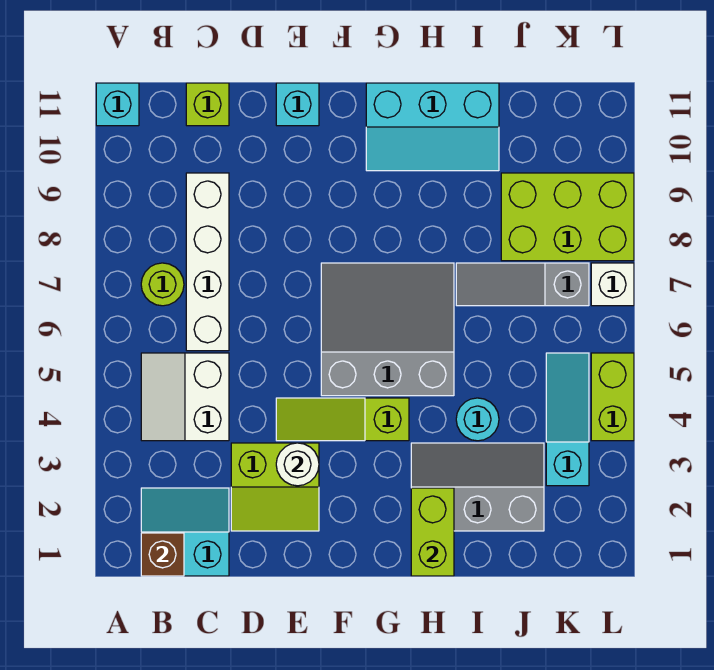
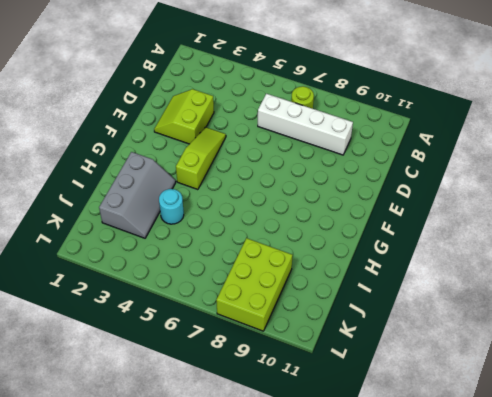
none -> cyan brick A11 level 1
none -> cyan slope B1:C2 level 1 top 1
none -> white slope B4:C5 level 1 top C

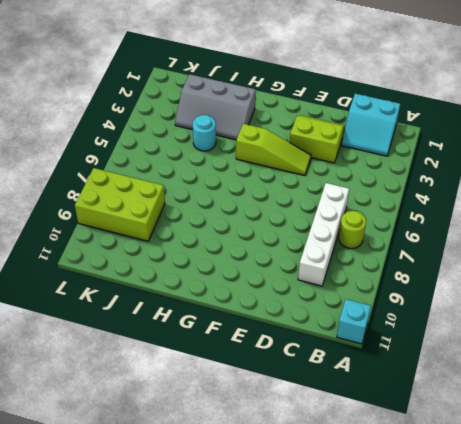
none -> white slope B4:C5 level 1 top C
none -> lime brick C11 level 1
none -> cyan brick E11 level 1

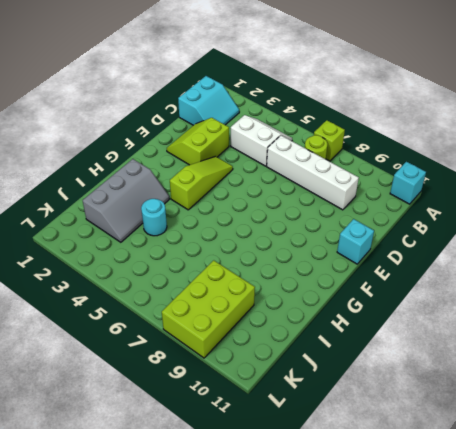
lime brick A7 level 1 -> lime brick C11 level 1
none -> grey slope F5:H7 level 1 top 5
none -> cyan slope G10:I11 level 1 top 11
none -> grey slope I7:K7 level 1 top K

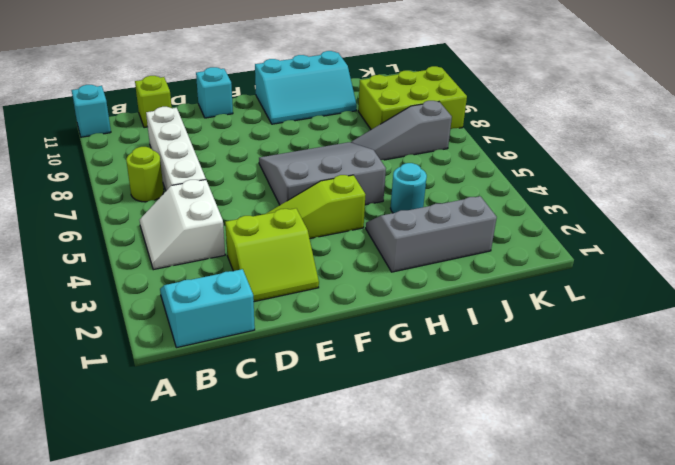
none -> cyan slope K3:K5 level 1 top 3
none -> lime brick L4:L5 level 1
none -> white brick L7 level 1

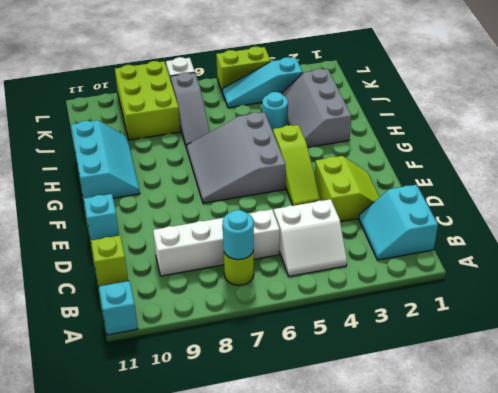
cyan round brick B7 level 2 -> none
none -> brown brick B1 level 2
none -> white round brick E3 level 2
none -> lime brick H1:H2 level 2

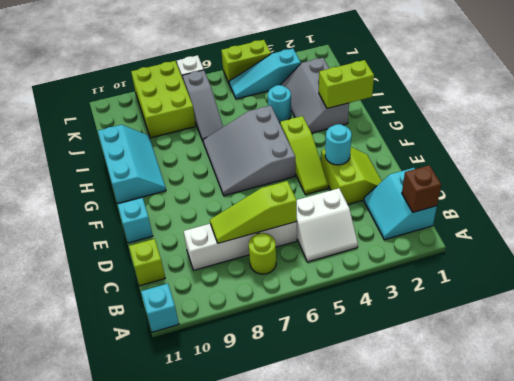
lime slope C6:C8 level 2 top 6 -> none
cyan round brick E3 level 2 -> white round brick E3 level 2

